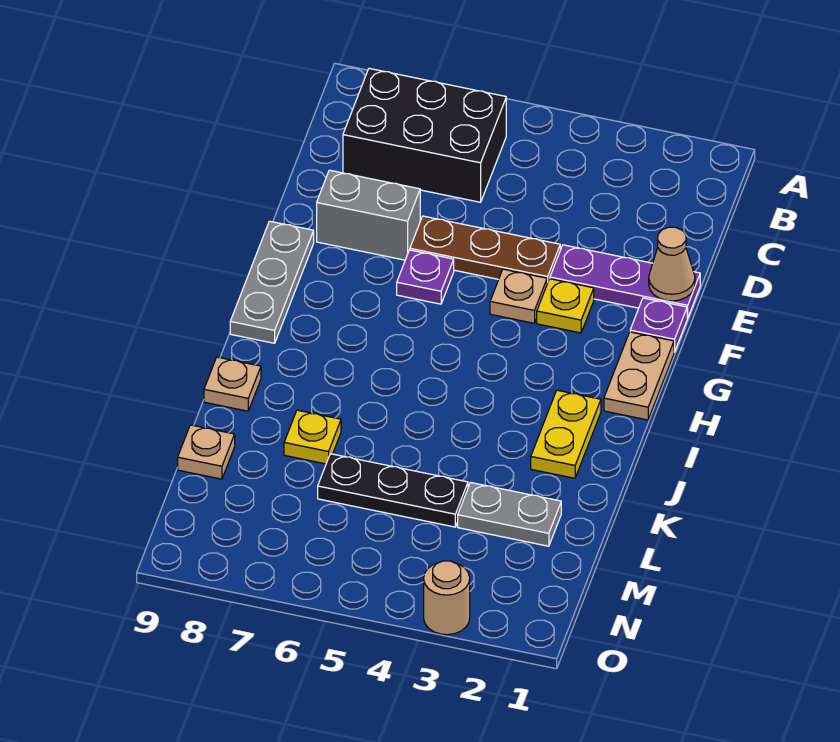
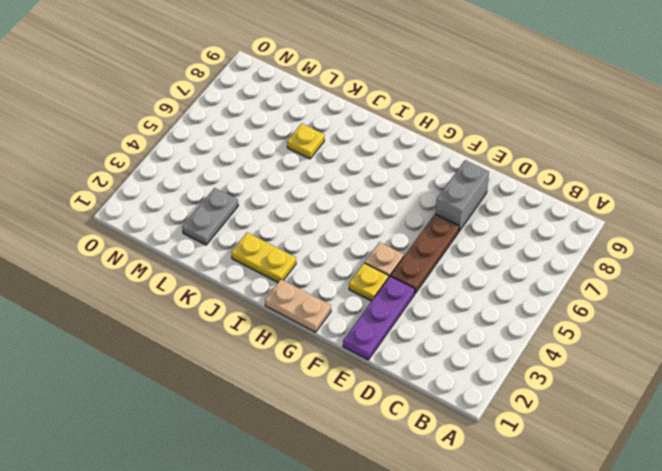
none -> black brick B6:C8 level 1
none -> purple plate F1 level 1
none -> purple plate F6 level 1

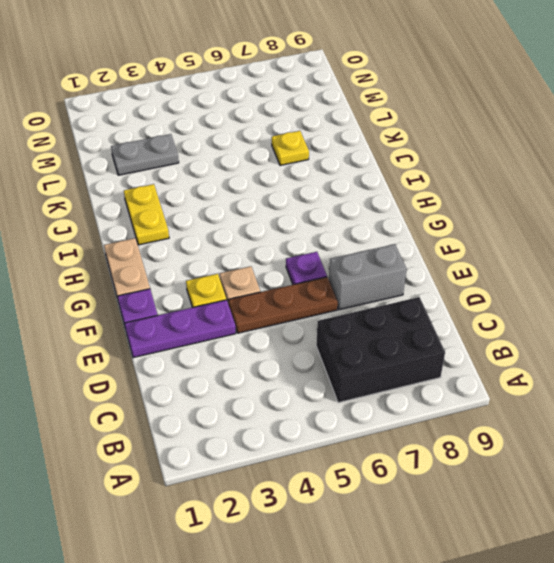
none -> grey plate F9:H9 level 1
none -> tan plate J9 level 1
none -> black plate L4:L6 level 1

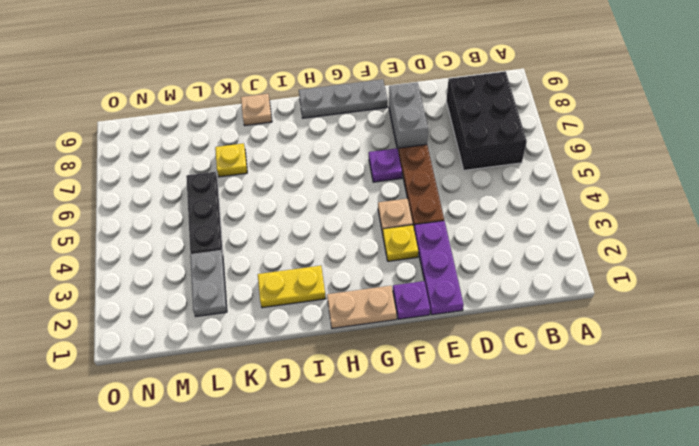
none -> tan plate L9 level 1
none -> tan round brick O3 level 1
none -> tan cone E1 level 2

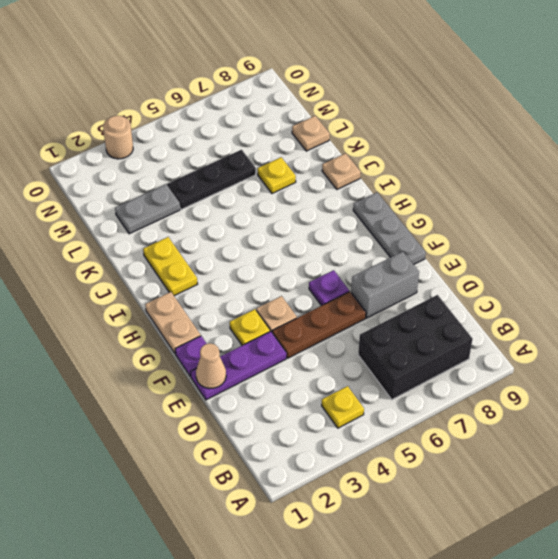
yellow plate B4 level 1 -> none

